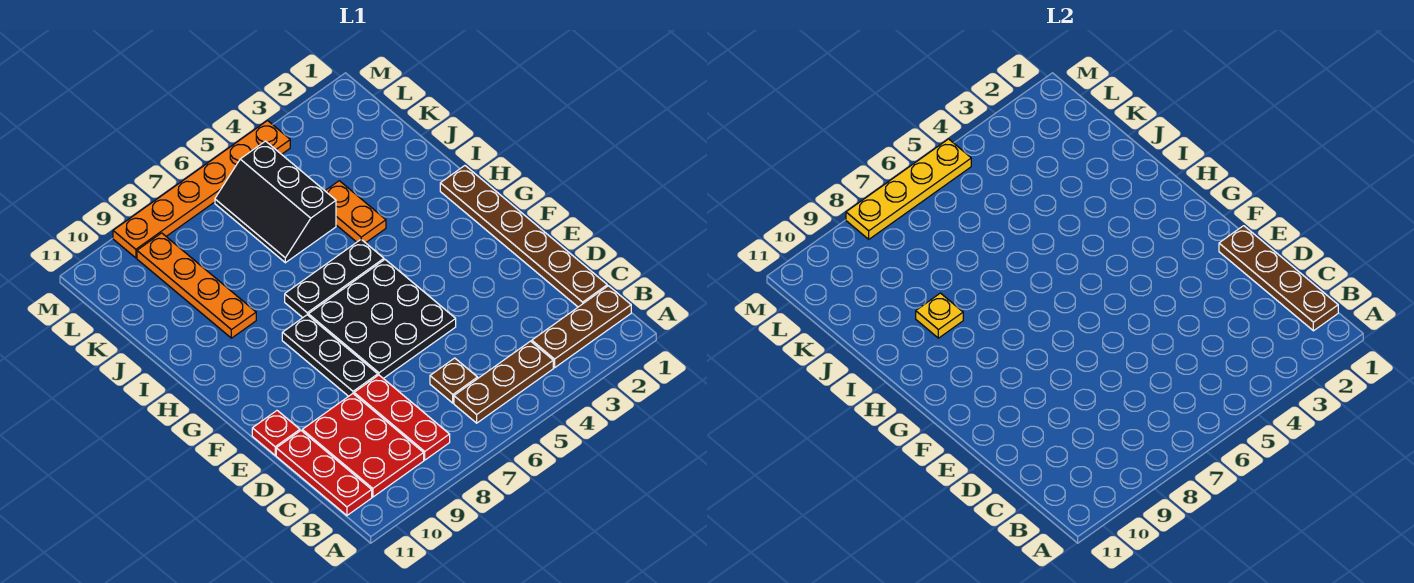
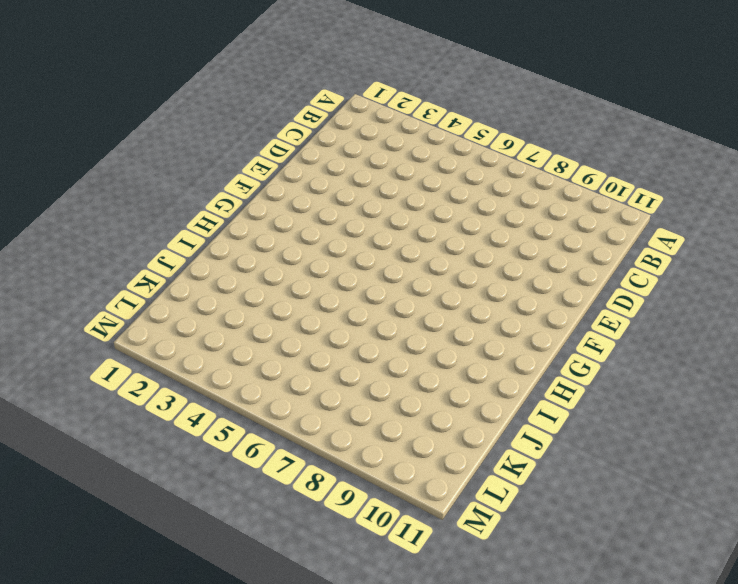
none -> brown plate B1:B3 level 1
none -> brown plate B4:B6 level 1
none -> red plate B8:D8 level 1

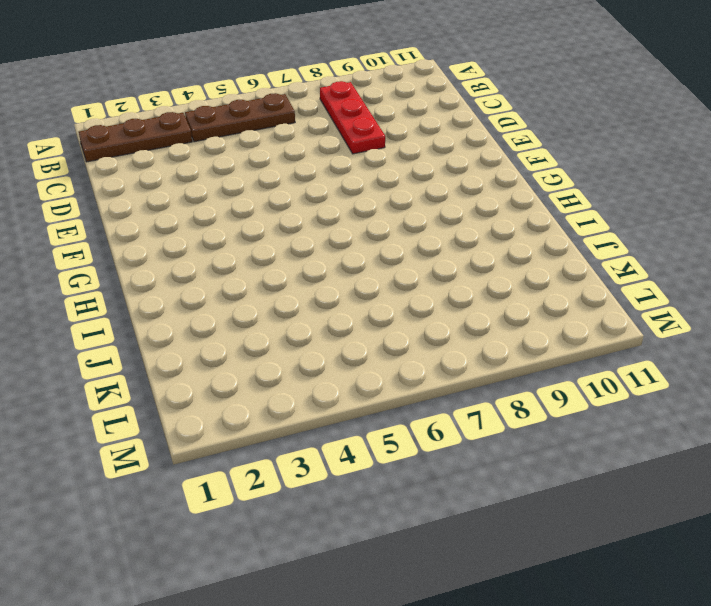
none -> red plate B9:D10 level 1
none -> red plate B11:D11 level 1
none -> brown plate C1:H1 level 1

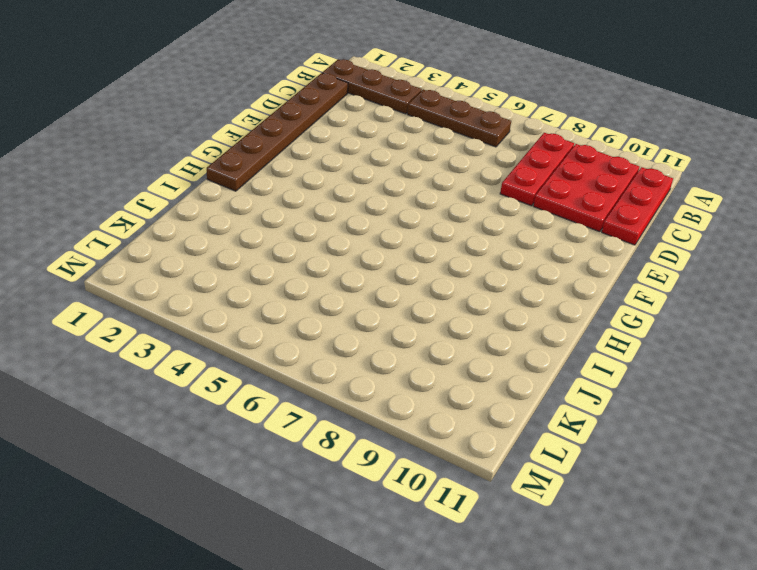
none -> brown plate C6 level 1
none -> black plate E5:G7 level 1
none -> black plate E8:G8 level 1

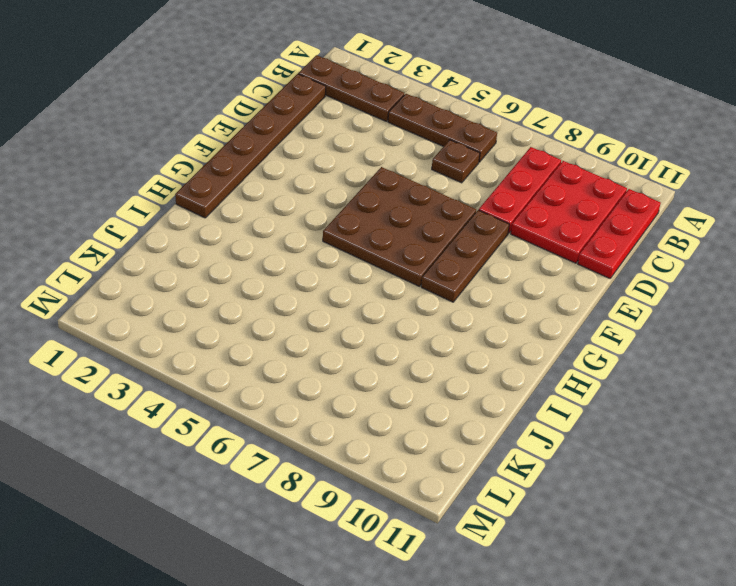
brown plate E5:G7 level 1 -> black plate E5:G7 level 1
brown plate E8:G8 level 1 -> black plate E8:G8 level 1
none -> red plate E11 level 1
none -> black plate H5:H7 level 1
none -> orange plate I4:J4 level 1

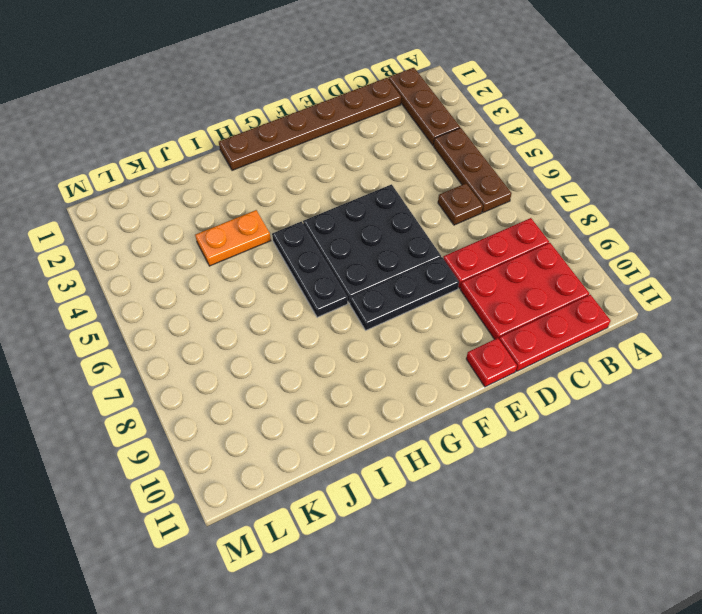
none -> orange plate I9:L9 level 1
none -> black slope J5:L6 level 1 top 5
none -> orange plate M4:M9 level 1

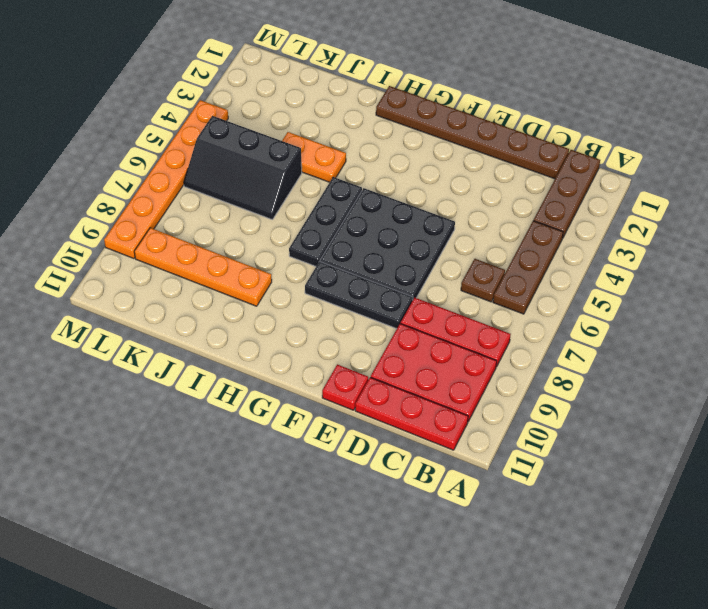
none -> brown plate B1:E1 level 2
none -> yellow plate I9 level 2
none -> yellow plate M5:M8 level 2

